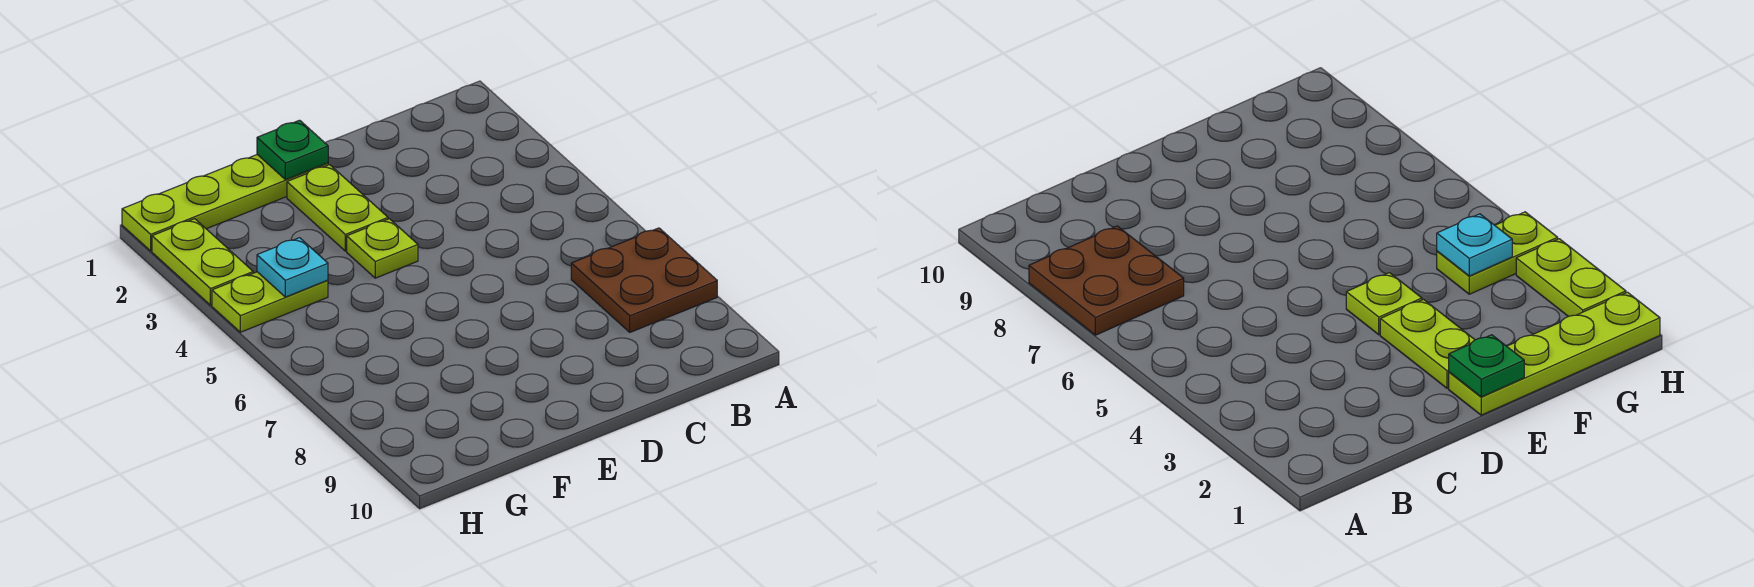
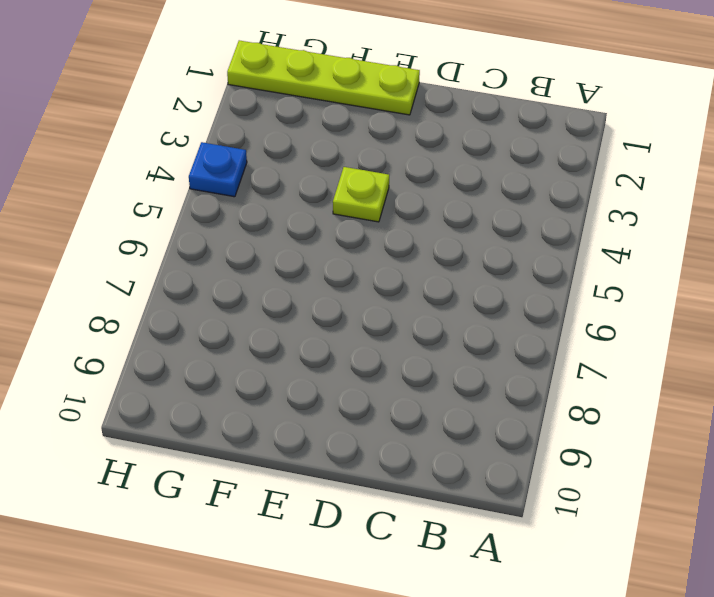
blue plate H4 level 1 -> lime plate G4:H4 level 1
none -> brown plate A7:B8 level 1
none -> lime plate E2:E3 level 1

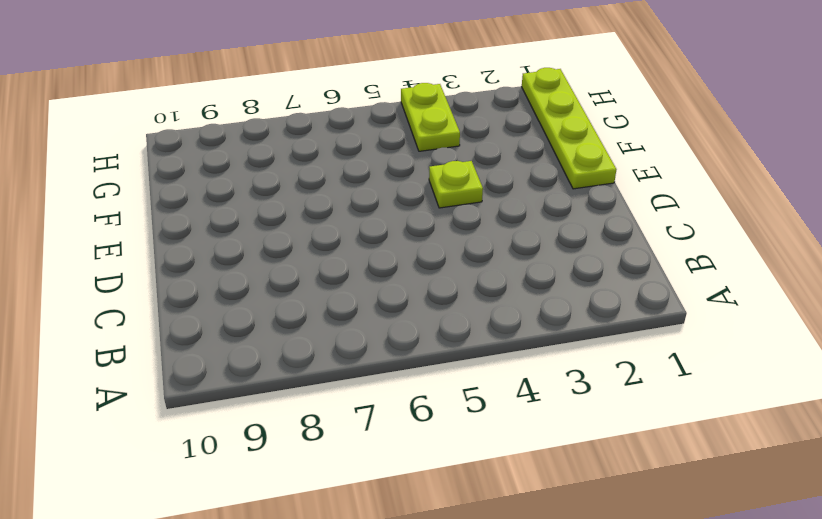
none -> brown plate A7:B8 level 1
none -> lime plate E2:E3 level 1

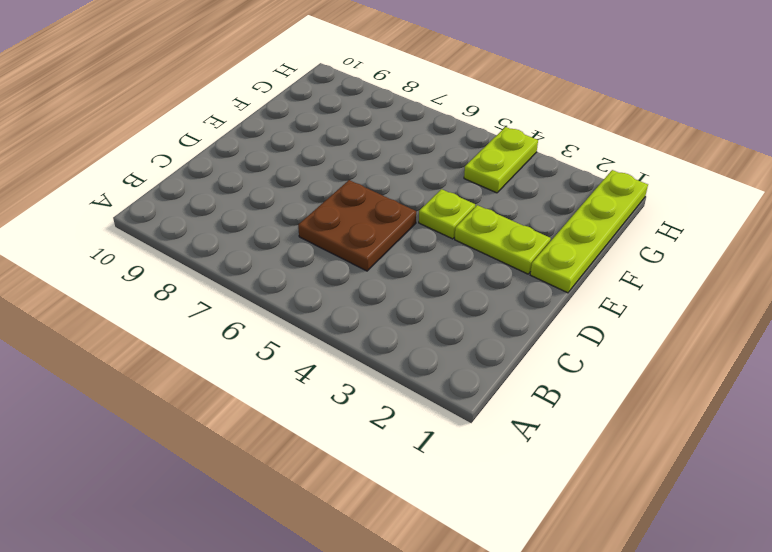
brown plate C5:D6 level 1 -> brown plate A7:B8 level 1
none -> lime plate H2:H3 level 1
none -> green plate E1 level 2

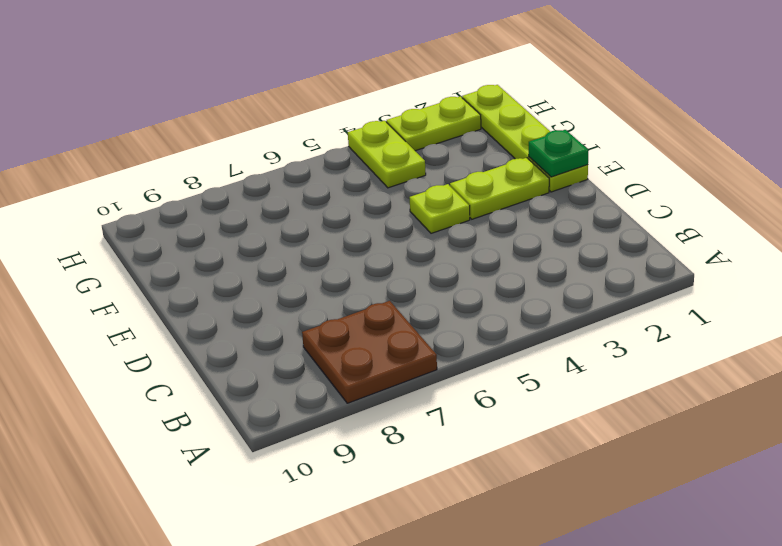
none -> cyan plate G4 level 2

